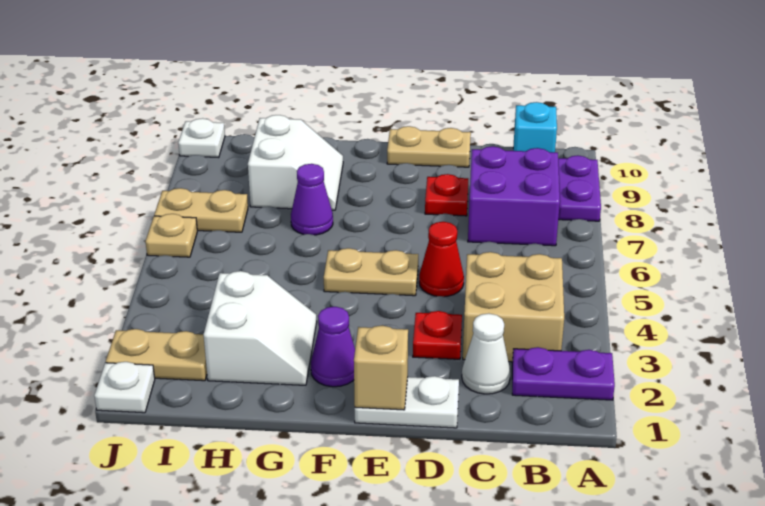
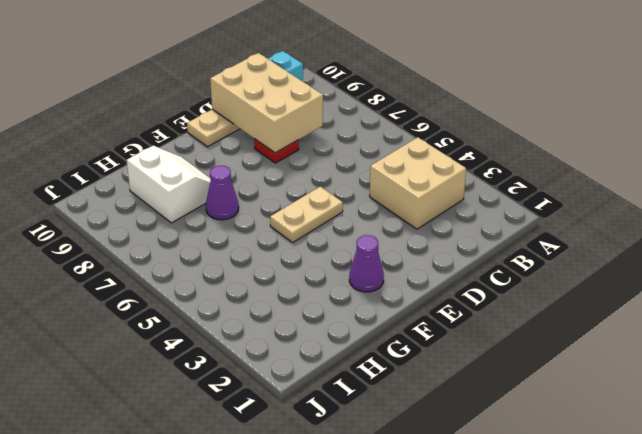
tan brick C8:D10 level 2 -> none
none -> purple plate A2:B2 level 1
none -> purple plate A8:A9 level 1
none -> purple brick B7:C8 level 1

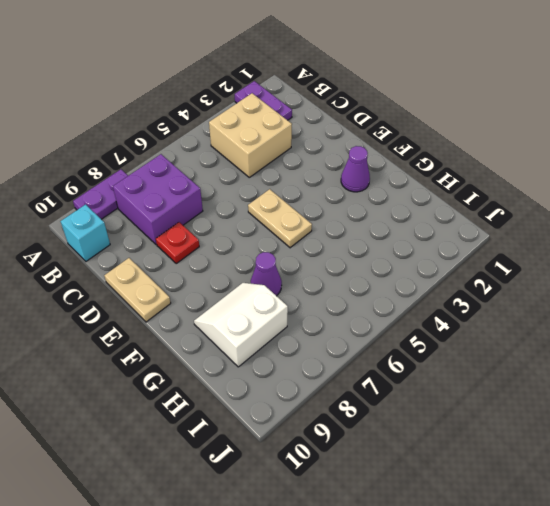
none -> white cone C2 level 1
none -> white plate D1:E1 level 1
none -> red plate D3 level 1

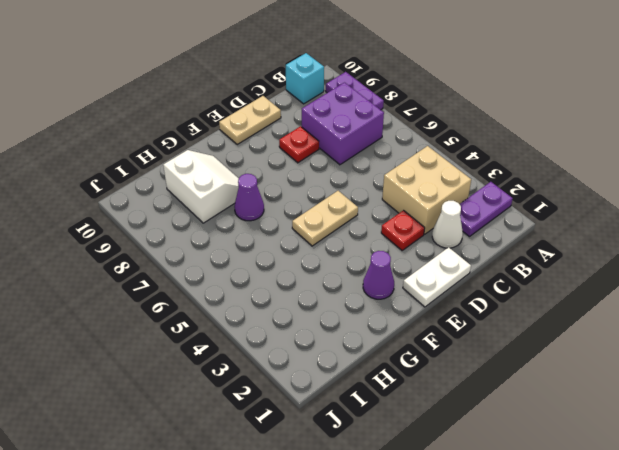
none -> red cone D5 level 1
none -> white slope G2:H3 level 1 top H
none -> tan plate I2:J2 level 1

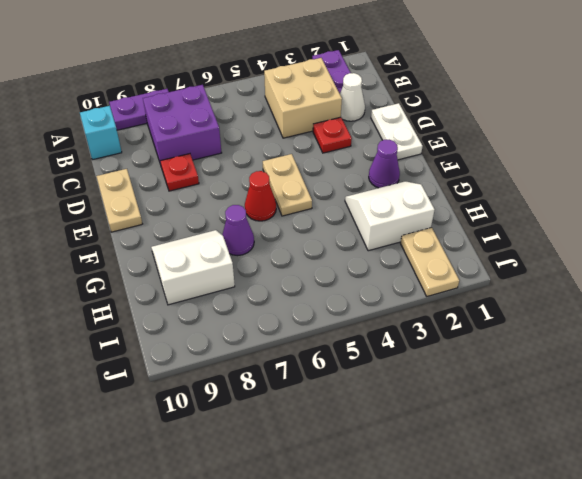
red cone F6 level 1 -> red cone D5 level 1
none -> tan plate I7:J7 level 1
none -> white plate J1 level 1
none -> tan plate J6 level 1

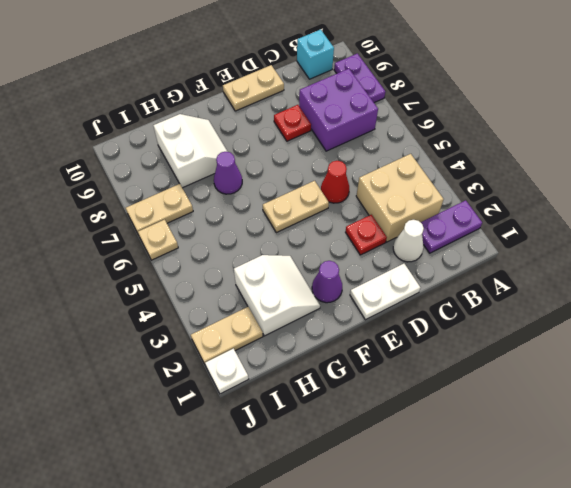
none -> white plate J10 level 1
none -> tan brick E1 level 2

